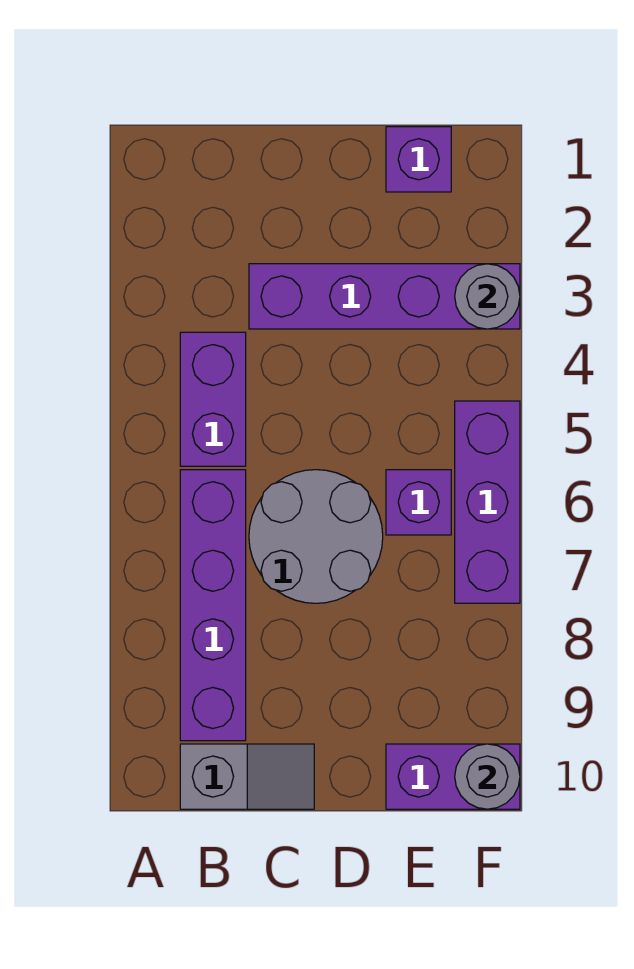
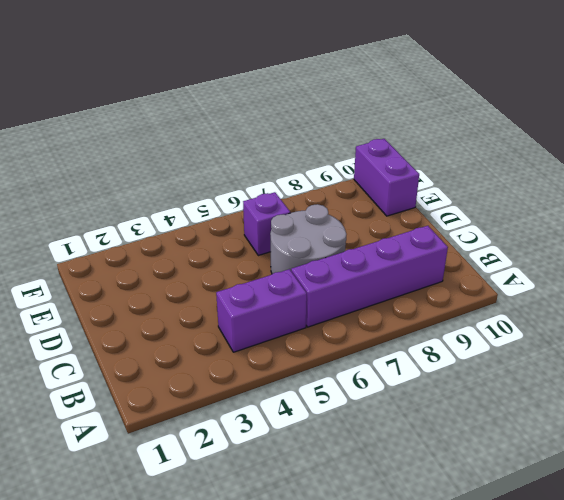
none -> grey slope B10:C10 level 1 top B
none -> purple brick C3:F3 level 1

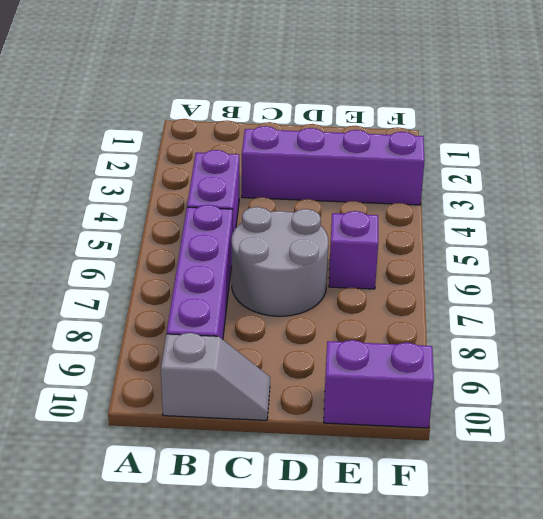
none -> purple brick E1 level 1
none -> purple brick F5:F7 level 1

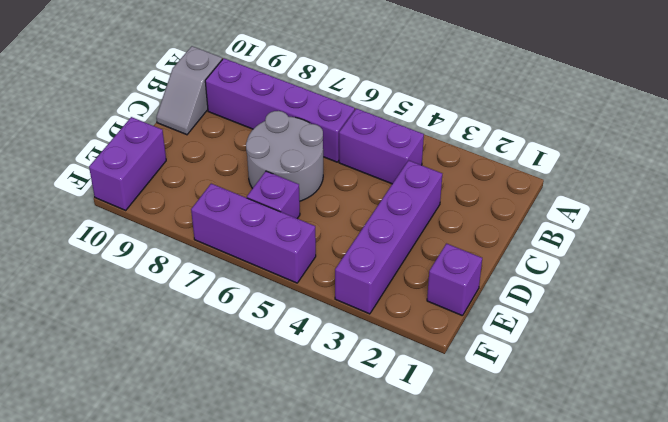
none -> grey round brick F3 level 2
none -> grey round brick F10 level 2

